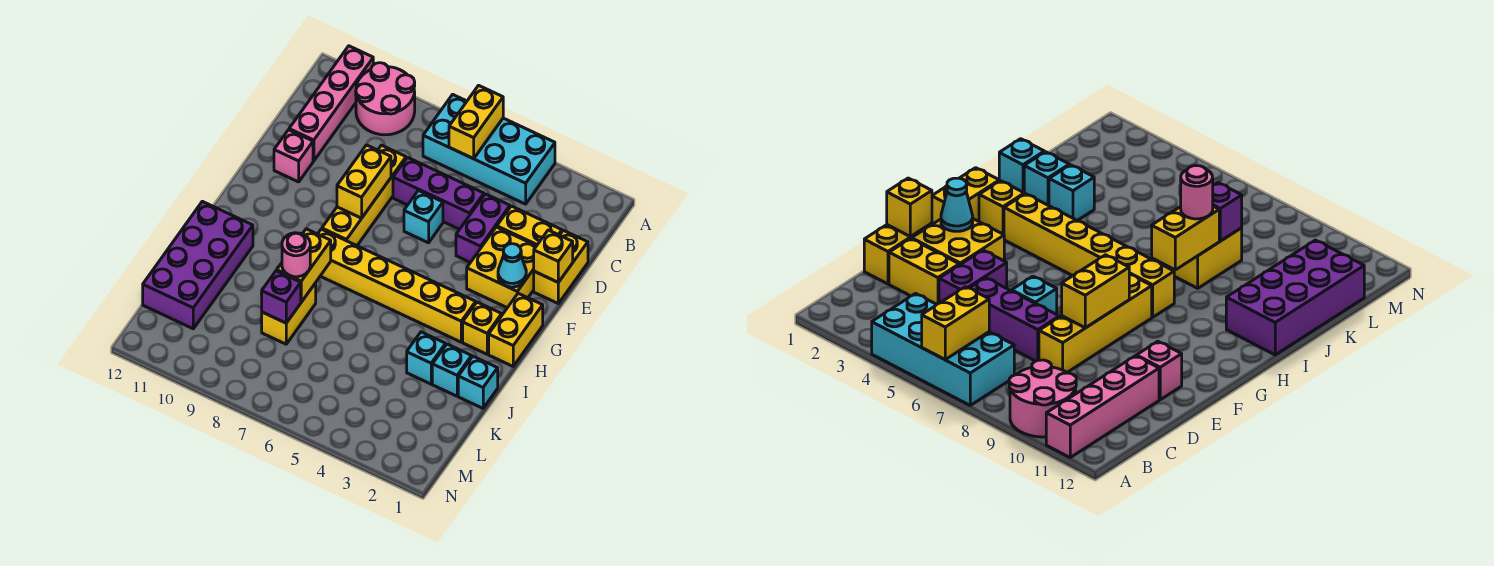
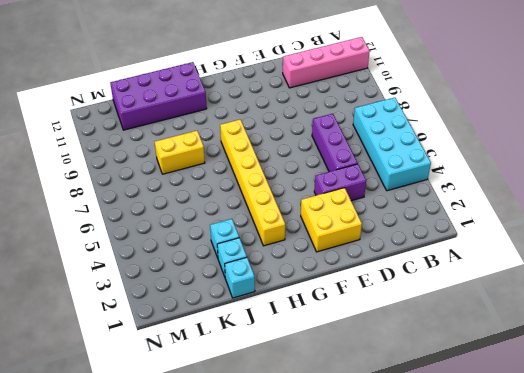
none -> pink round brick A9:B10 level 1
none -> yellow brick D1:E1 level 1
none -> yellow brick D2:D3 level 1

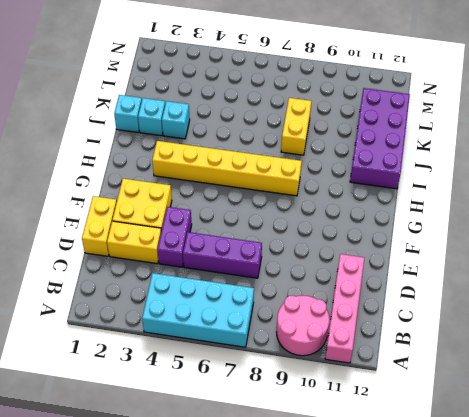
none -> yellow brick D8:G8 level 1
none -> cyan brick E6 level 1
none -> pink brick E11 level 1

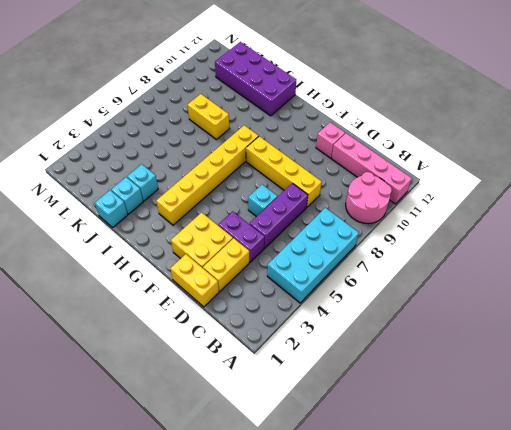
none -> yellow brick G1:H1 level 1
none -> yellow brick H2 level 1
none -> yellow brick A6:B6 level 2

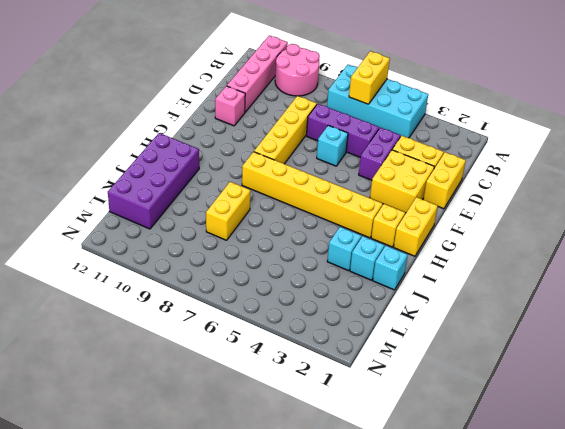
none -> yellow brick E1 level 2
none -> yellow brick E8:F8 level 2
none -> cyan cone F2 level 2

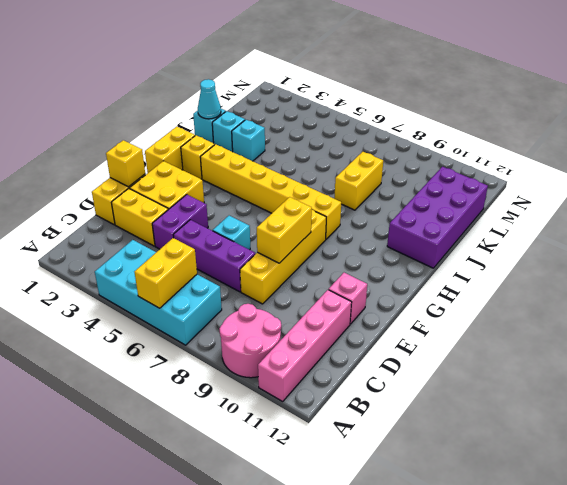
cyan cone J1 level 2 -> cyan cone F2 level 2
none -> yellow brick I8:J8 level 2
none -> purple brick K8 level 2
none -> pink round brick J8 level 3

